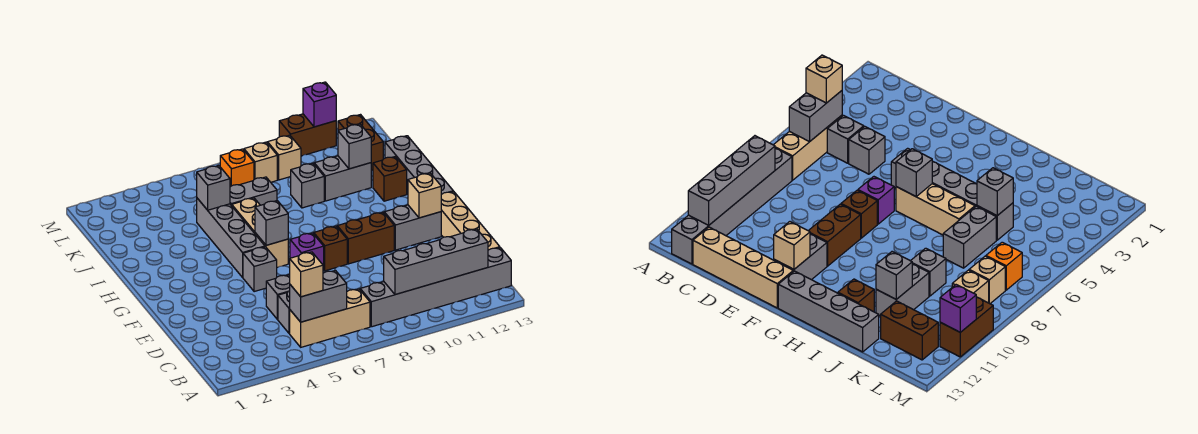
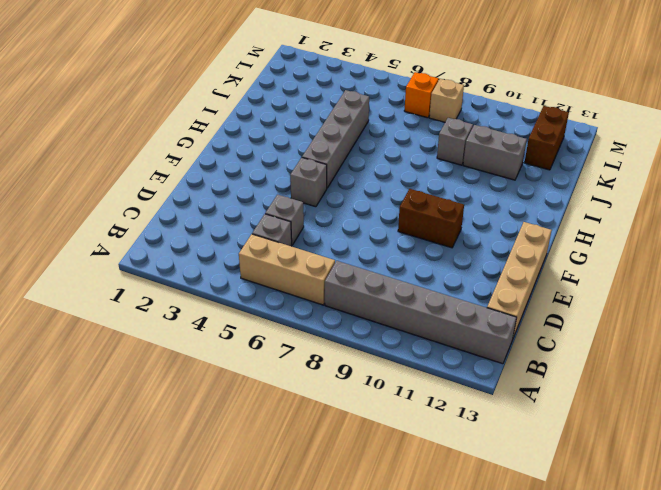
none -> purple brick F7 level 1
none -> brown brick F8 level 1
none -> grey brick F11:F12 level 1
none -> tan brick G6:I6 level 1

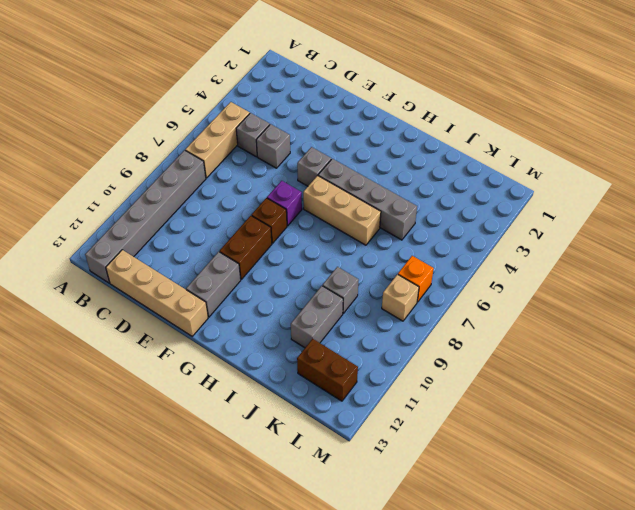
none -> grey brick G13:J13 level 1
none -> brown brick I12 level 1
none -> grey brick J6:J7 level 1
none -> tan brick L9 level 1

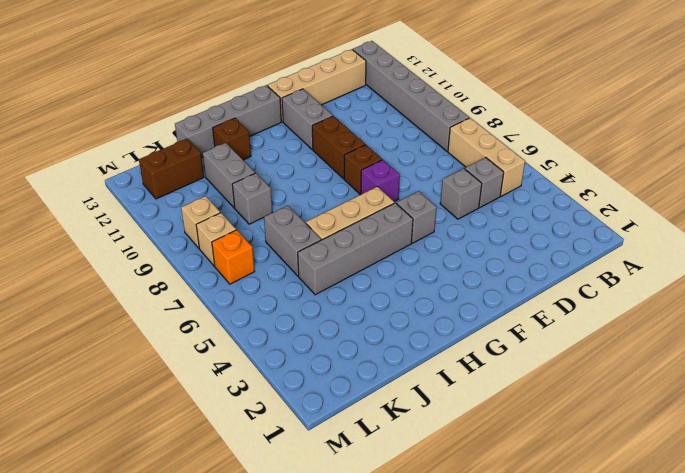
none -> brown brick M10:M11 level 1
none -> grey brick B5:B6 level 2
none -> grey brick B9:B12 level 2
none -> tan brick F12 level 2

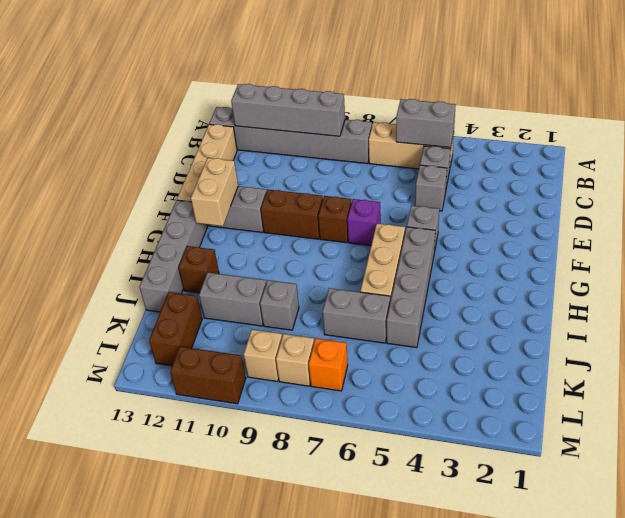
tan brick F12:G12 level 2 -> tan brick F12 level 2
none -> grey brick G6 level 2
none -> grey brick J5 level 2
none -> grey brick J11 level 2
none -> purple brick M11 level 2

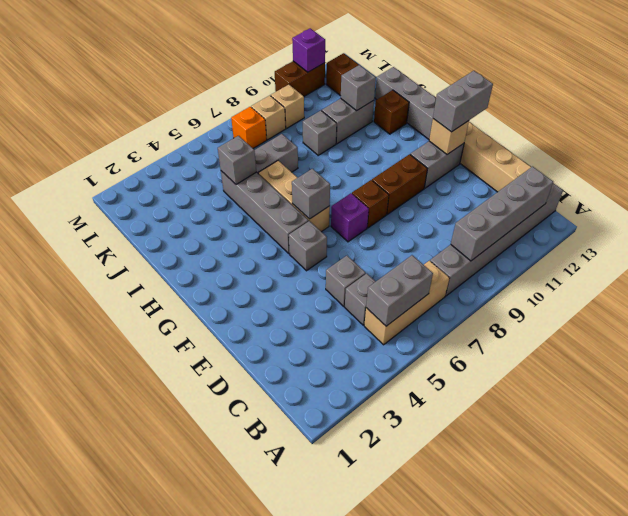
grey brick F12:F13 level 3 -> none
none -> tan brick B5 level 3

